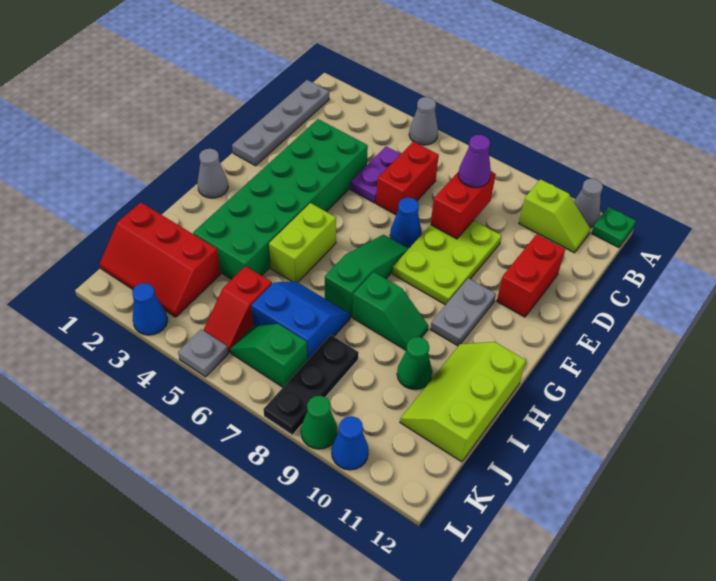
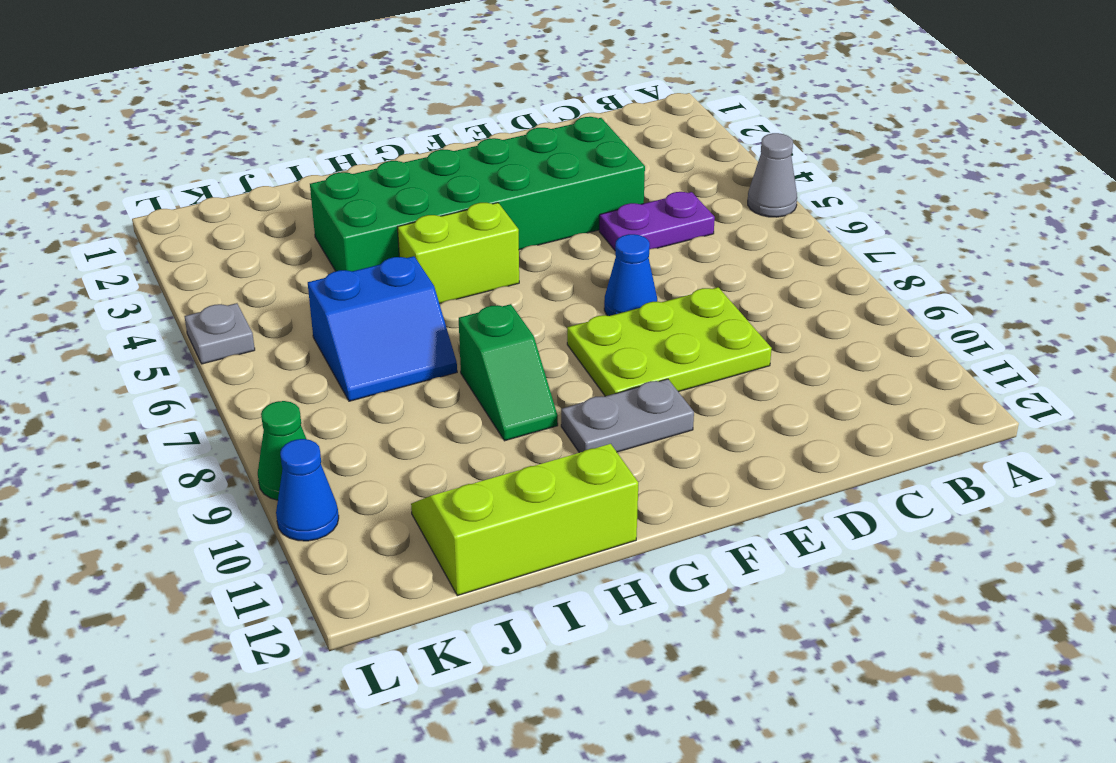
blue slope I6:J7 level 1 top 6 -> blue slope I6:J7 level 1 top J
none -> grey cone A11 level 1
none -> green plate A12 level 1
none -> grey plate B1:E1 level 1

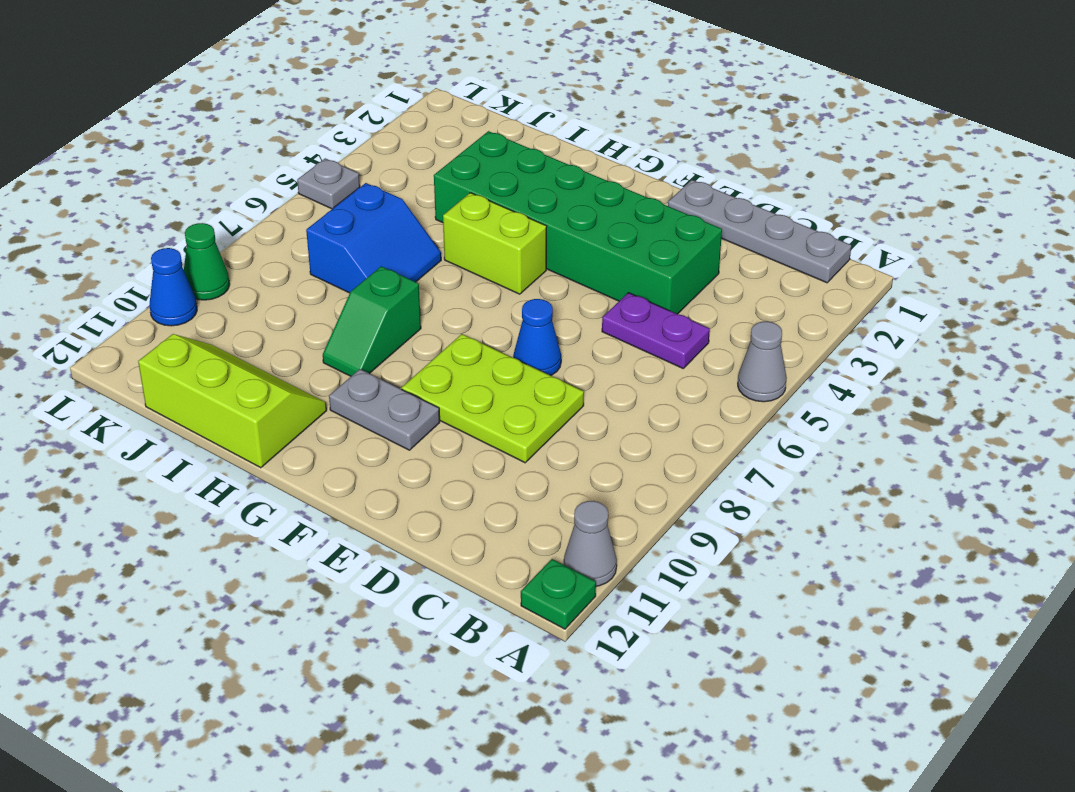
none -> lime slope B10:B11 level 1 top 10
none -> red brick C6:D6 level 1
none -> red brick D11:E11 level 1

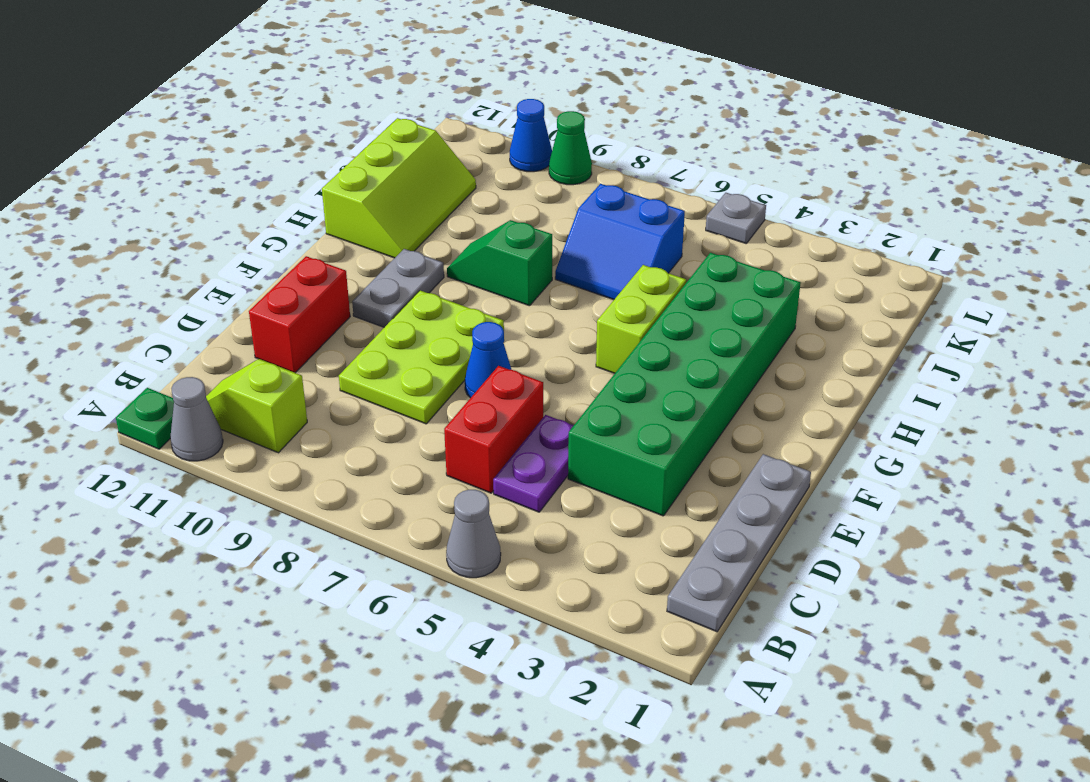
none -> green slope F7:H7 level 1 top H
none -> grey cone G1 level 1
none -> green cone I10 level 1

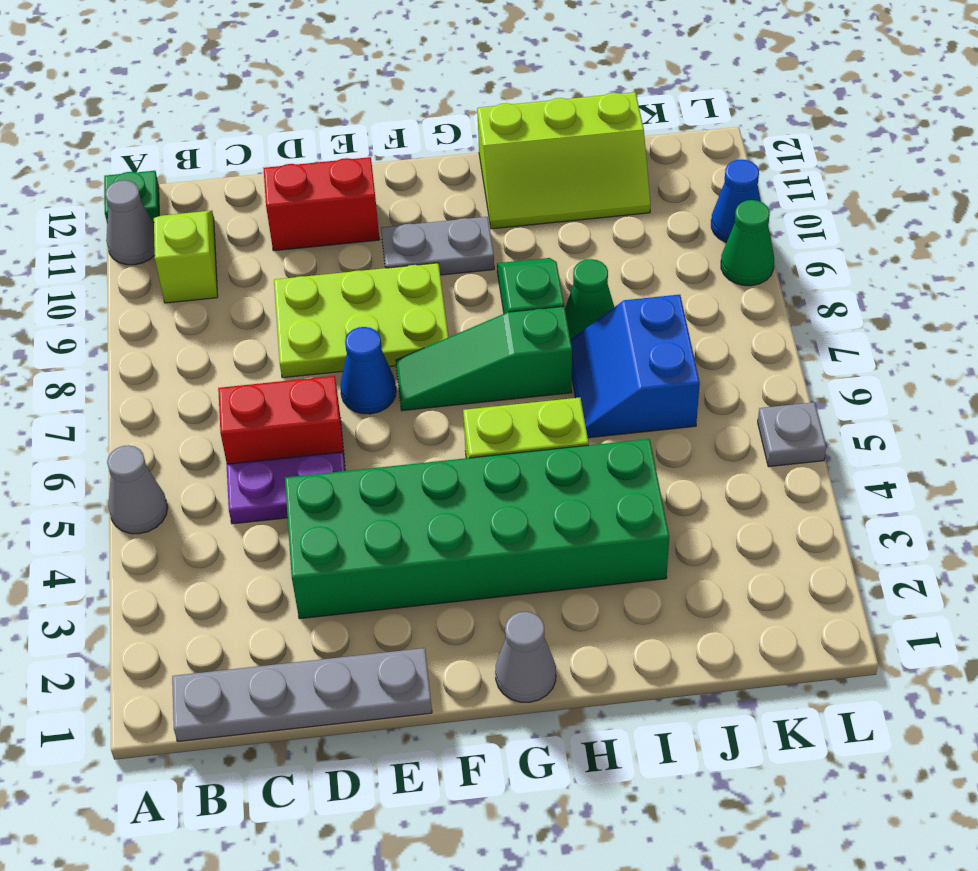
green cone I8 level 1 -> green cone I10 level 1
none -> red slope J1:K3 level 1 top J
none -> red slope J5:K5 level 1 top J
none -> black plate J8:L8 level 1

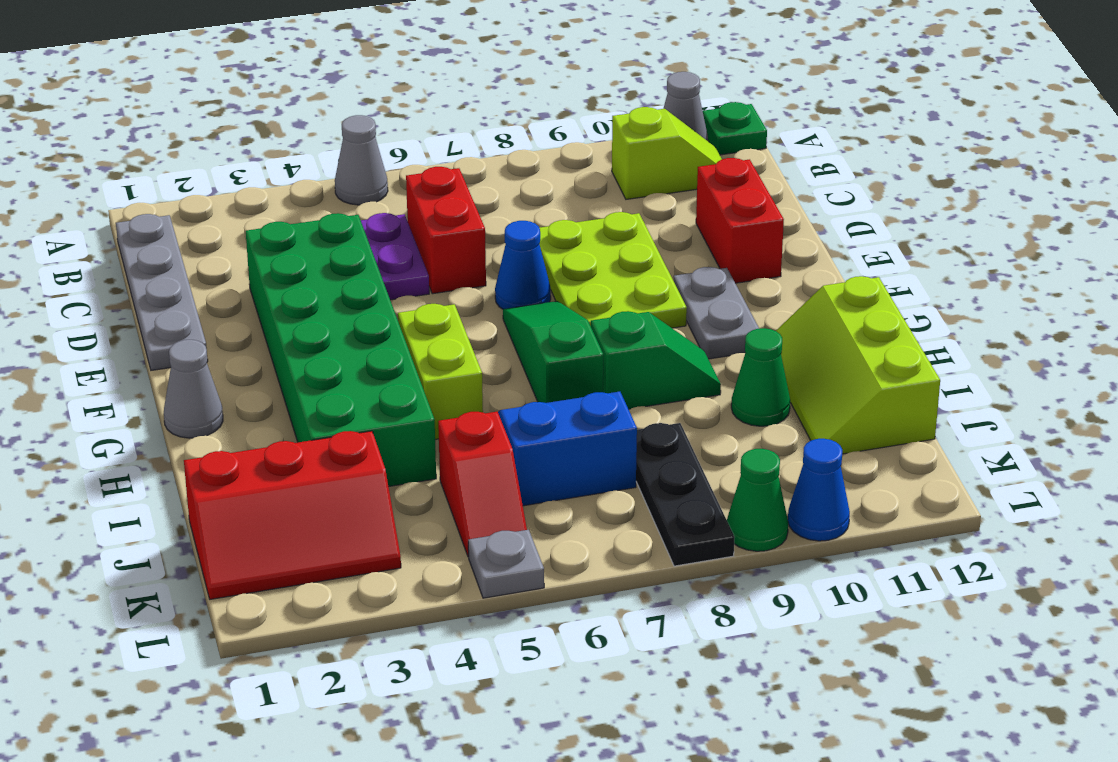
none -> green slope K6:K7 level 1 top 7
none -> blue cone L3 level 1
none -> red brick C8:D8 level 2

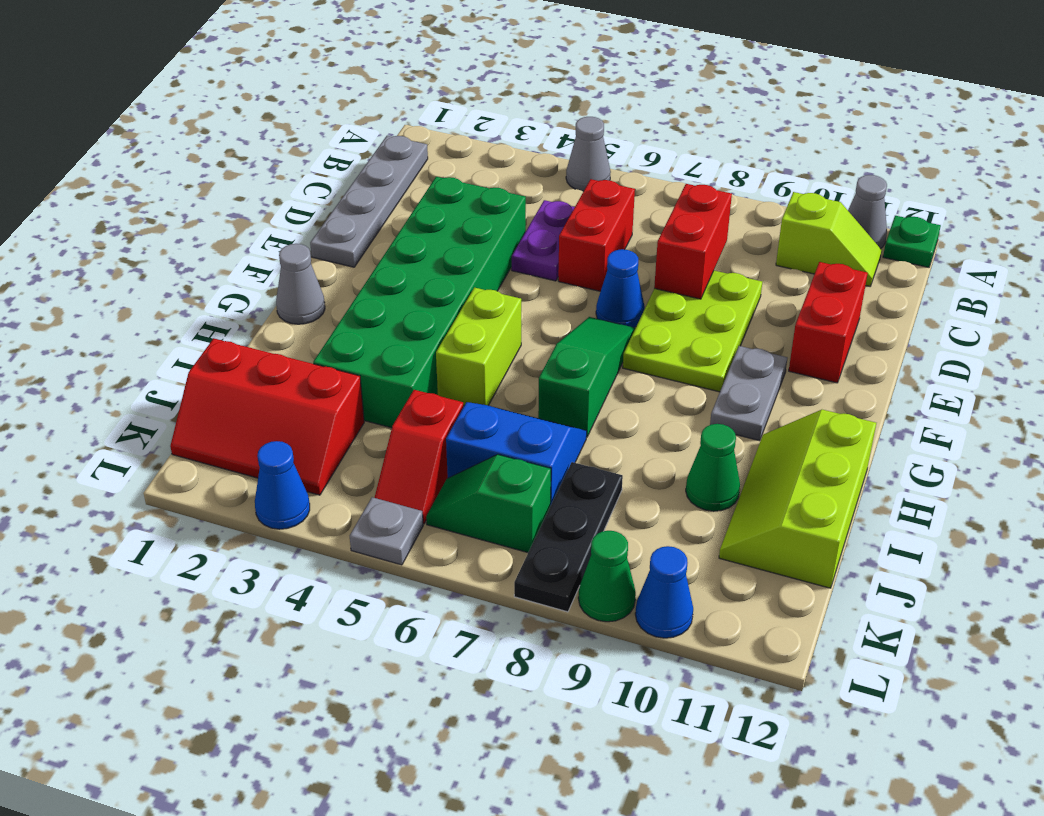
none -> green slope H8:H9 level 1 top 8
none -> purple cone C8 level 3

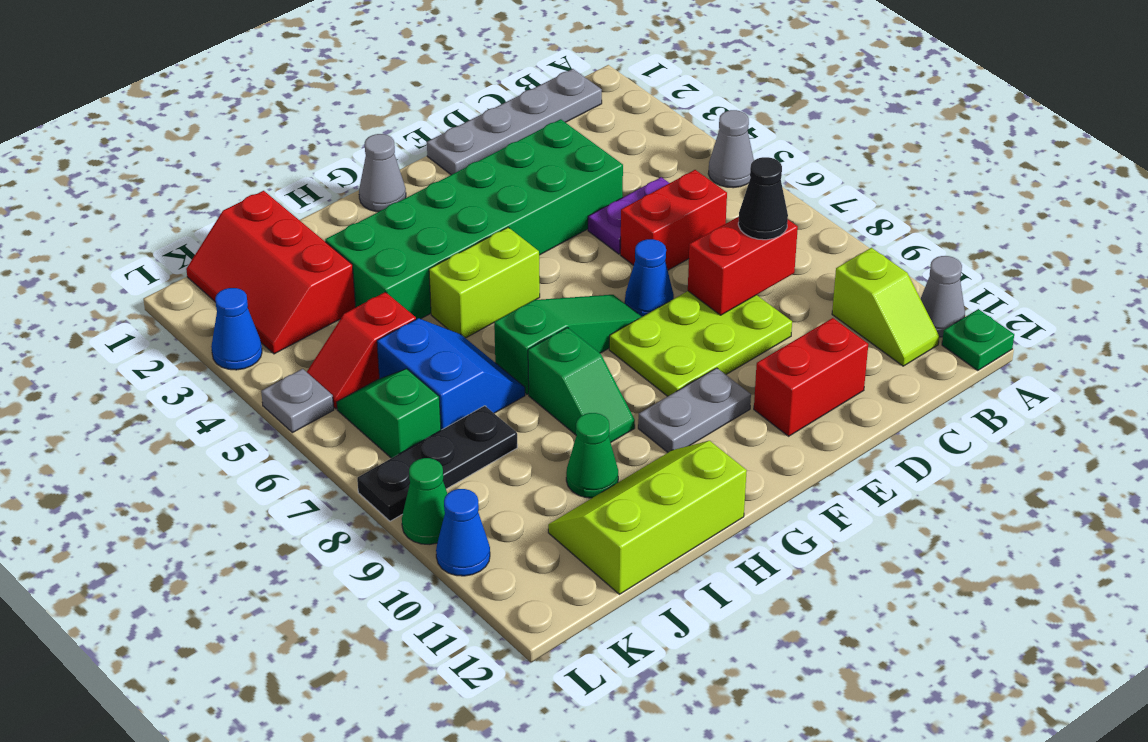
black cone C8 level 3 -> purple cone C8 level 3

